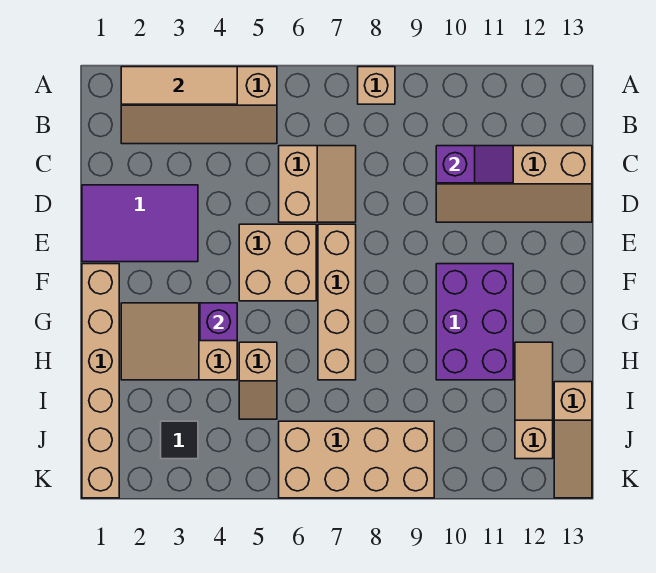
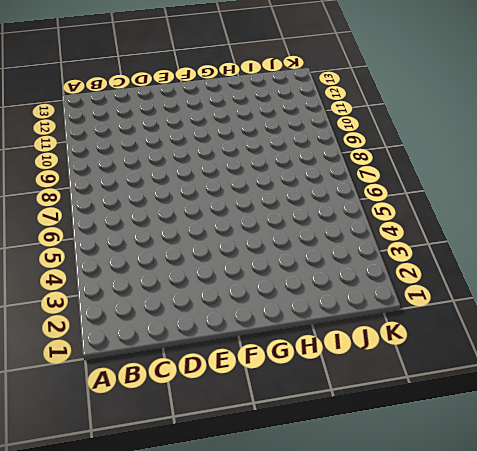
none -> tan slope A2:B5 level 1 top A
none -> tan brick A8 level 1
none -> tan slope C6:D7 level 1 top 6

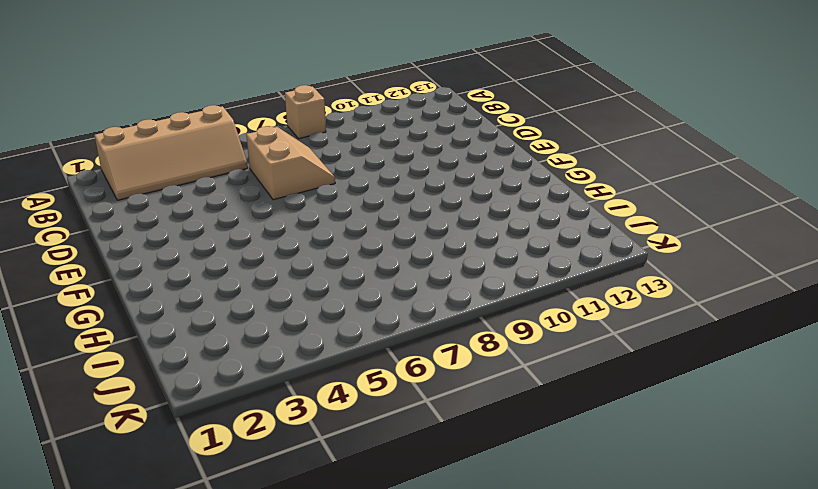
none -> tan slope C10:D13 level 1 top C
none -> purple tile D1:E3 level 1
none -> tan brick E5:F6 level 1

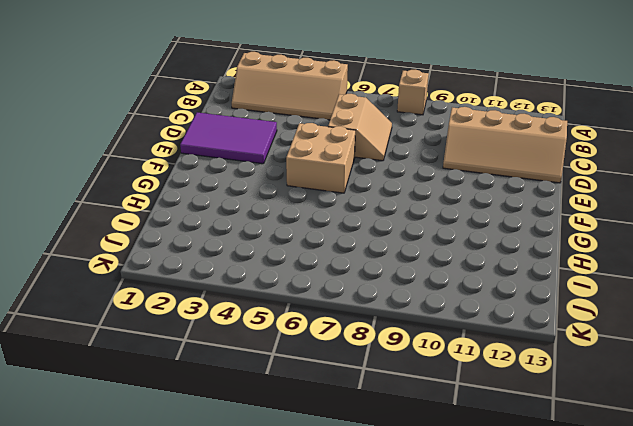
none -> tan brick E7:H7 level 1
none -> tan brick F1:K1 level 1
none -> purple brick F10:H11 level 1

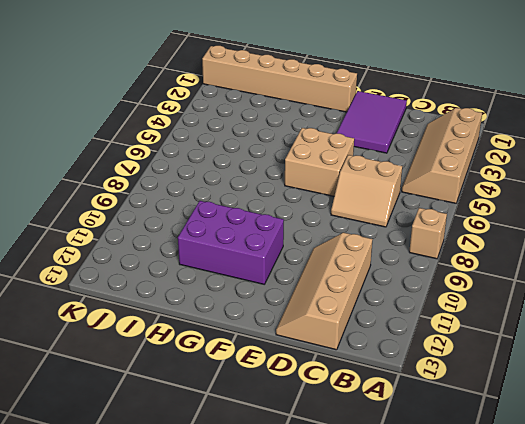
none -> tan brick E7:H7 level 1
none -> tan slope G2:H4 level 1 top 4
none -> tan slope H5:I5 level 1 top H

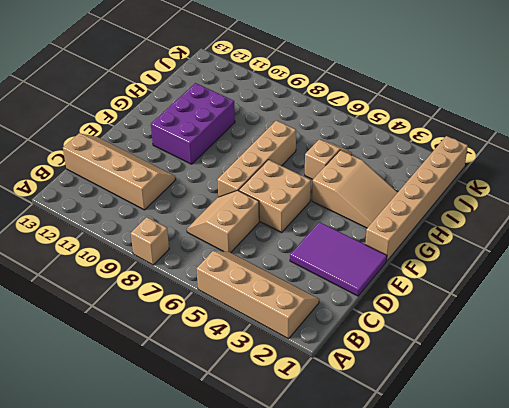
none -> tan slope H12:J12 level 1 top J
none -> tan slope I13:K13 level 1 top I
none -> black tile J3 level 1

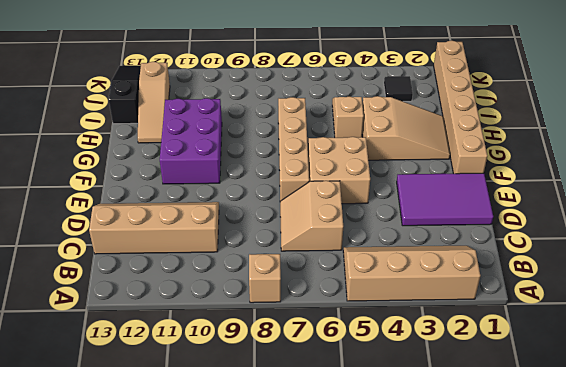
black slope I13:K13 level 1 top I -> tan slope I13:K13 level 1 top I
none -> tan brick J6:K9 level 1
none -> tan tile A2:A4 level 2
none -> purple slope C10:C11 level 2 top 10

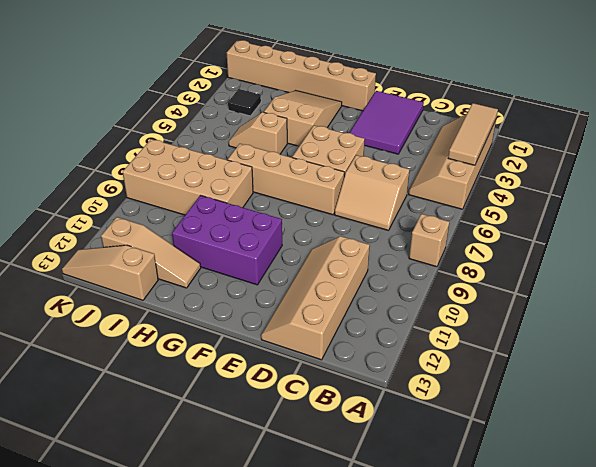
tan brick H8:K9 level 1 -> tan brick J6:K9 level 1
none -> purple slope C10:C11 level 2 top 10
none -> purple brick G4 level 2

